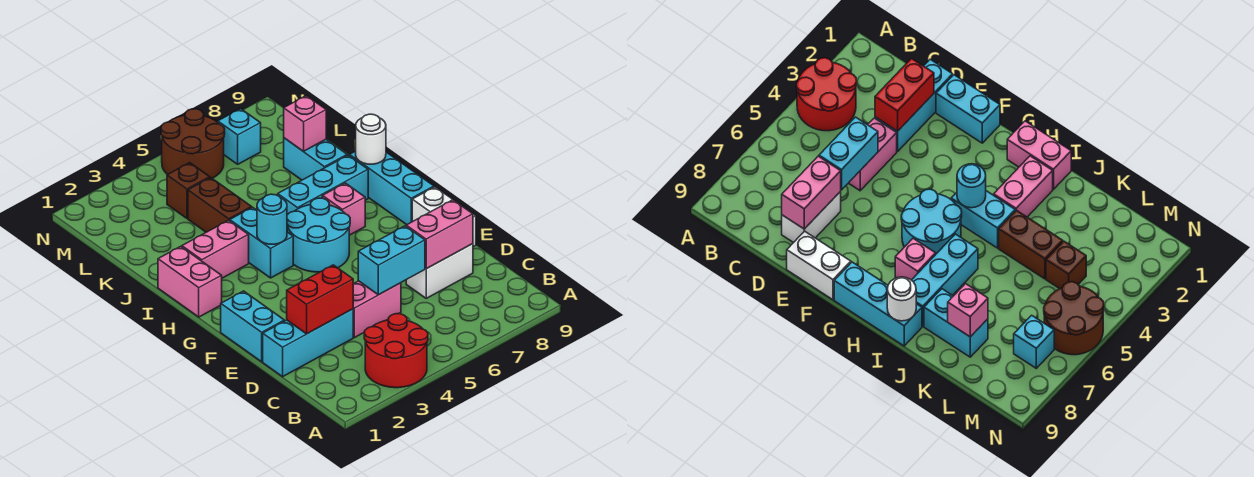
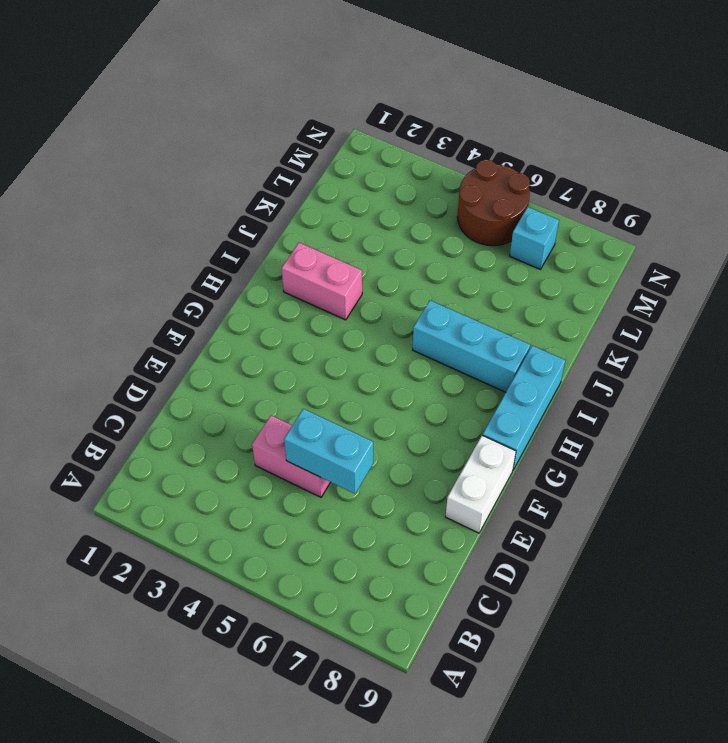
none -> red round brick A3:B4 level 1
none -> cyan brick D1:D3 level 1
none -> white brick D7:D8 level 1

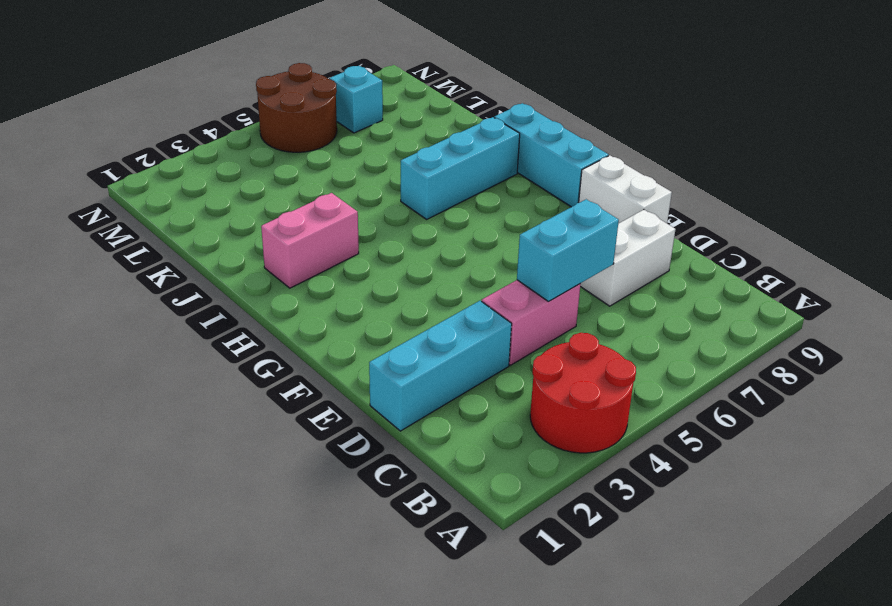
none -> cyan brick E1:F1 level 1
none -> cyan round brick G5:H6 level 1
none -> pink brick H1:I1 level 1

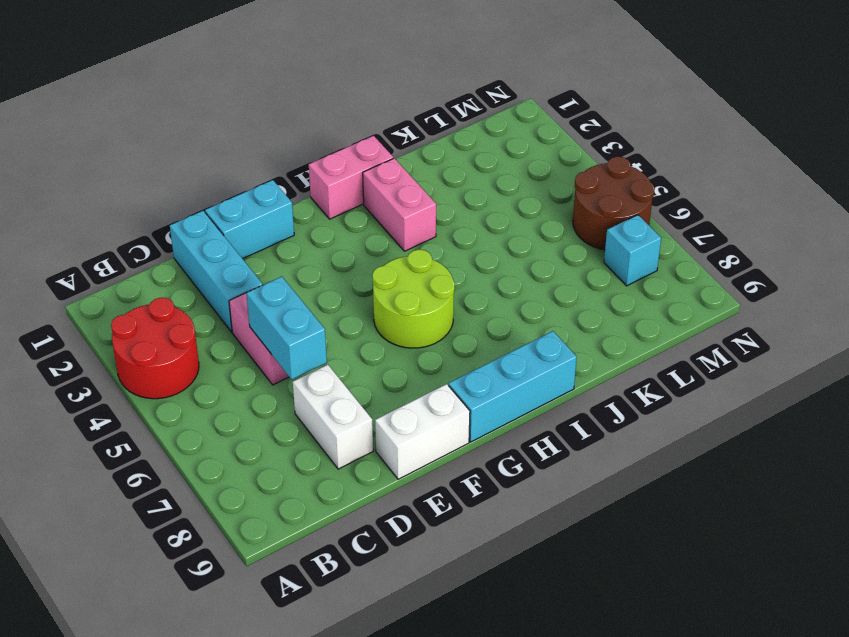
lime round brick G5:H6 level 1 -> cyan round brick G5:H6 level 1
none -> cyan brick H4:I4 level 1
none -> pink brick H7 level 1
none -> cyan brick I6:I8 level 1

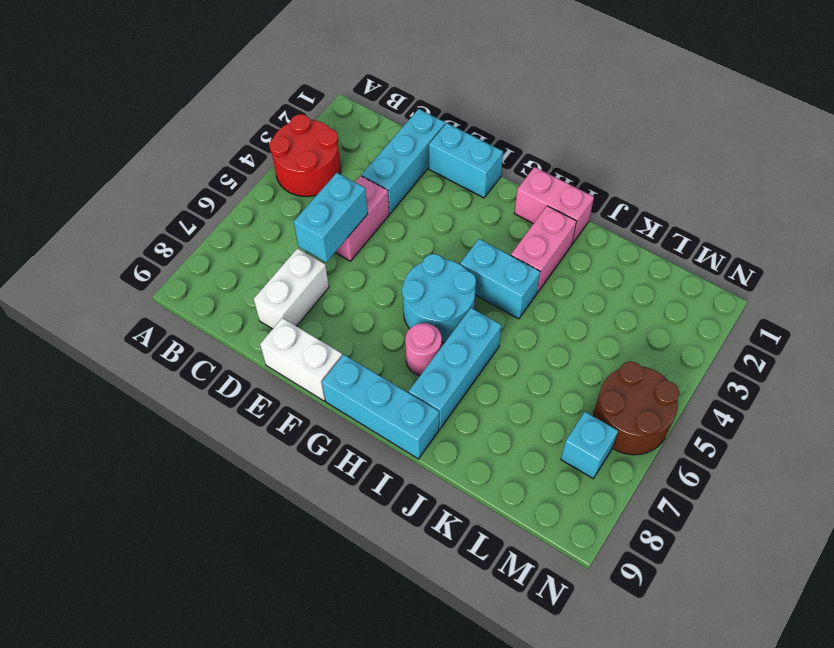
pink round brick H7 level 1 -> pink brick H7 level 1
none -> brown brick J4:K4 level 1
none -> cyan brick J8:K8 level 1
none -> brown brick L4 level 1

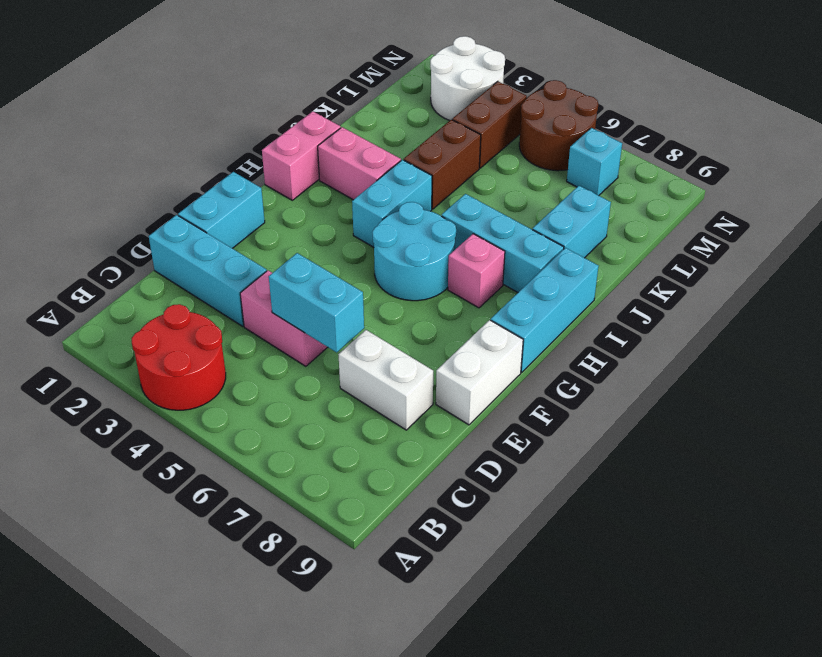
brown brick L4:M4 level 1 -> brown brick L4 level 1
white round brick M2:N3 level 1 -> none
none -> red brick D2:D3 level 2
none -> pink brick D7:D8 level 2
none -> cyan round brick H4 level 2

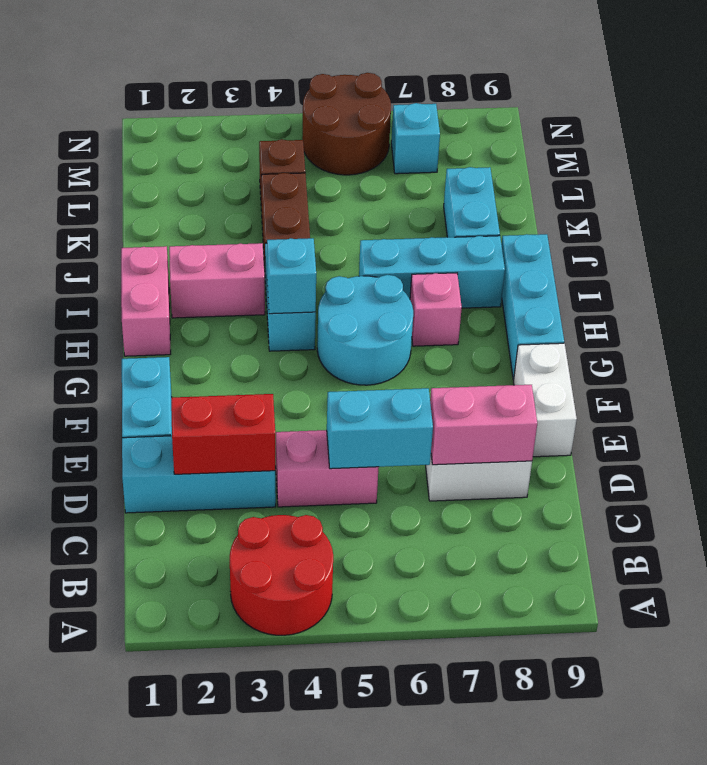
cyan brick H4 level 2 -> cyan round brick H4 level 2
none -> white round brick I9 level 2
none -> pink brick K8 level 2

